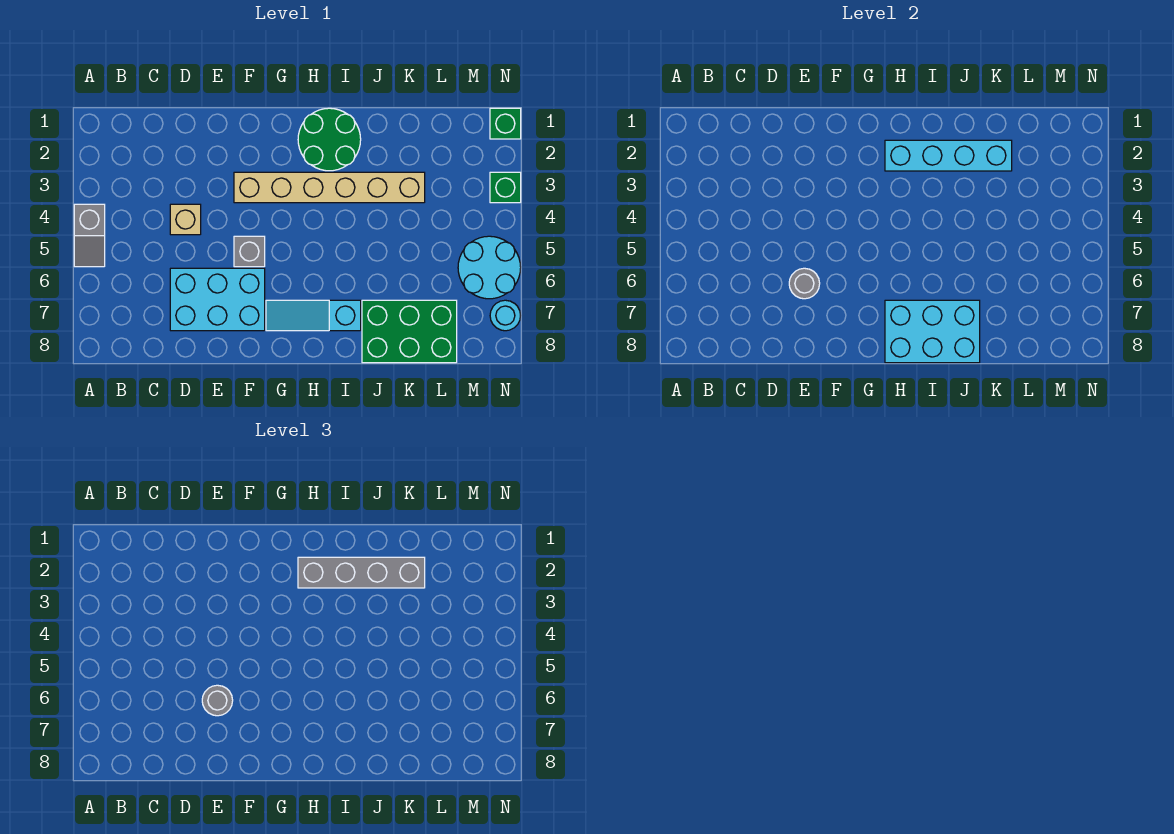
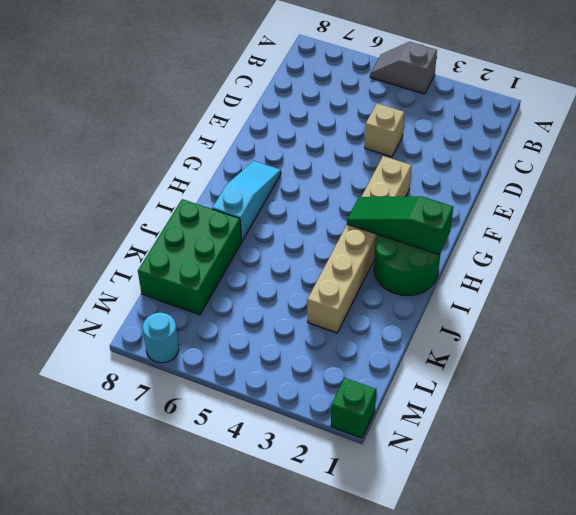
green slope H1:H3 level 2 top 1 -> cyan brick H2:K2 level 2
none -> cyan brick D6:F7 level 1
none -> grey brick F5 level 1
none -> cyan round brick M5:N6 level 1

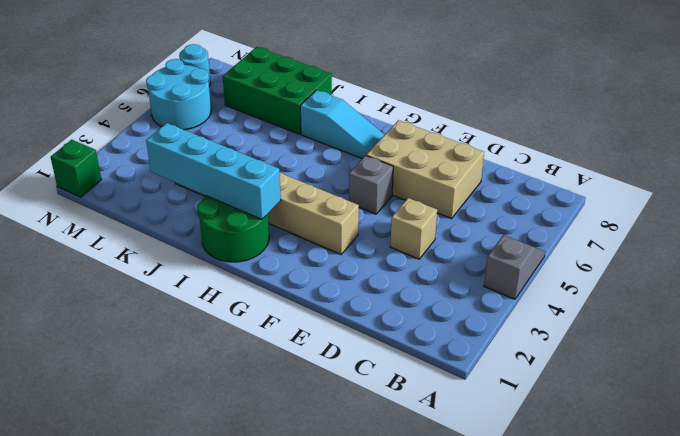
tan brick D6:F7 level 1 -> cyan brick D6:F7 level 1
none -> green brick N3 level 1
none -> grey round brick E6 level 2
none -> cyan brick H7:J8 level 2

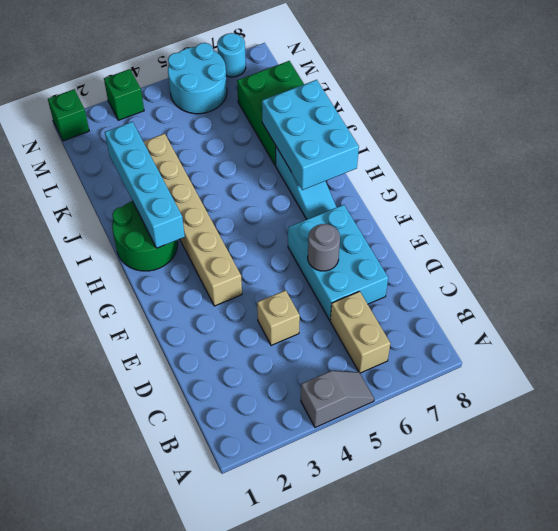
tan brick B6:C6 level 1 -> none
none -> grey brick F5 level 1
none -> grey round brick E6 level 3
none -> grey brick H2:K2 level 3

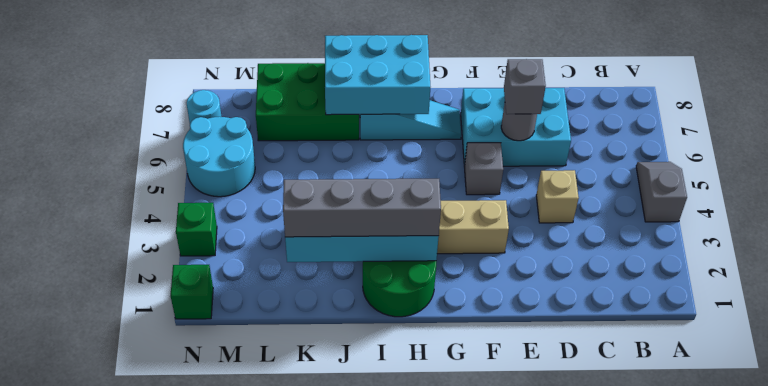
grey brick E6 level 3 -> grey round brick E6 level 3

